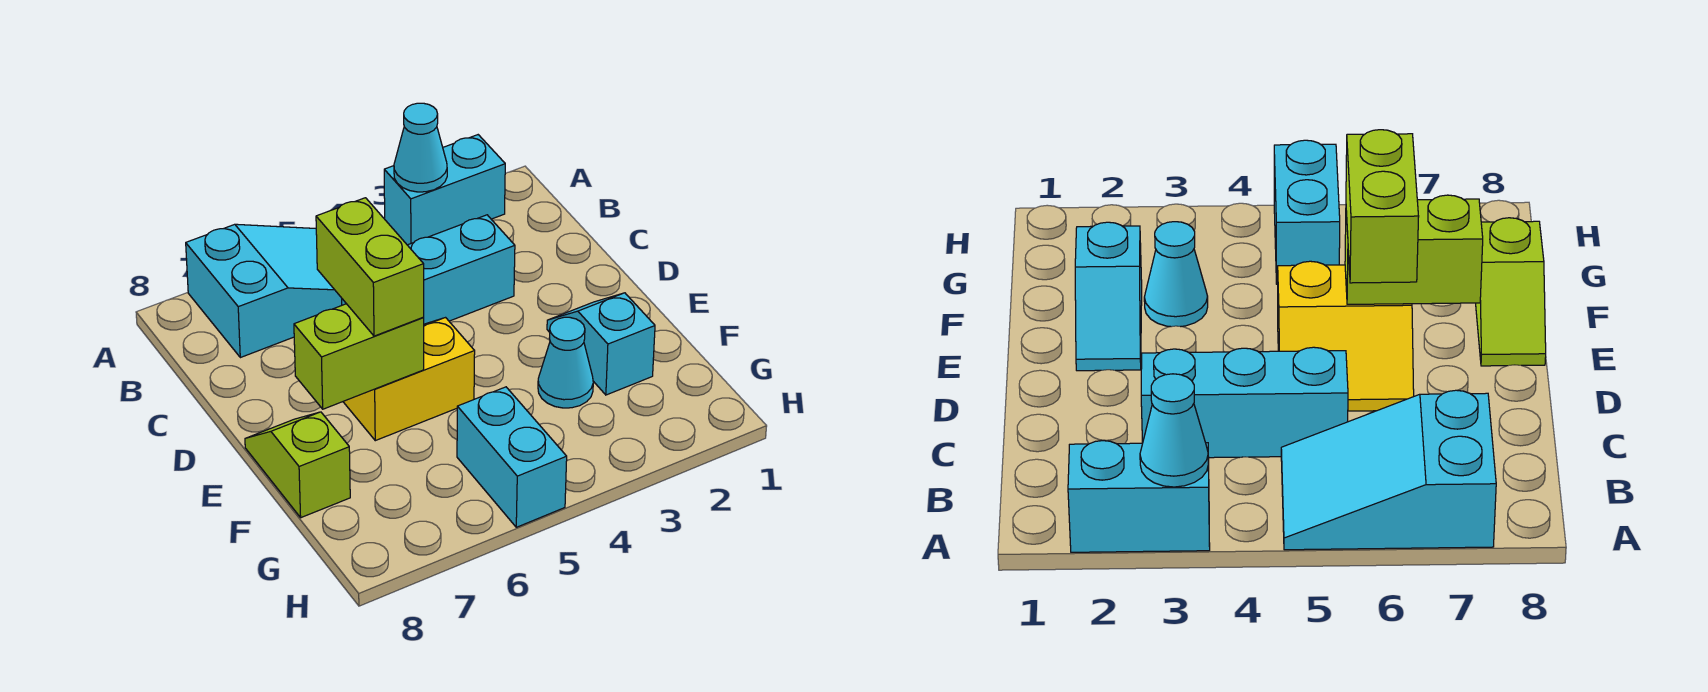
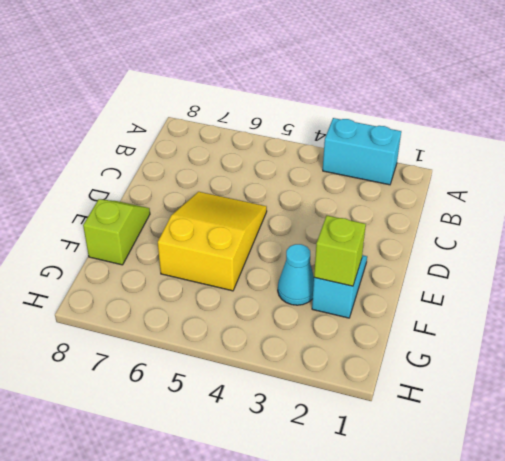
yellow slope D5:F6 level 1 top F -> yellow slope D5:E6 level 1 top E
lime brick F2 level 2 -> none
none -> cyan slope A5:B7 level 1 top 7
none -> cyan brick C3:C5 level 1

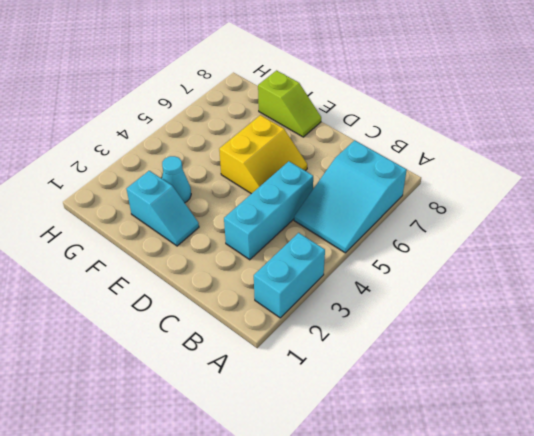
none -> cyan brick G5:H5 level 1
none -> cyan cone A3 level 2

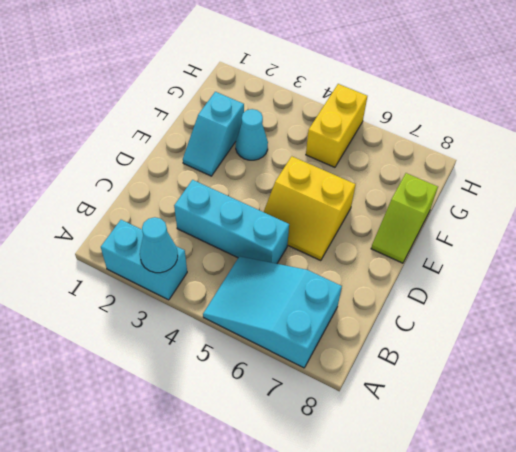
yellow brick G5:H5 level 1 -> cyan brick G5:H5 level 1
none -> lime brick E6:E7 level 2
none -> lime brick D6:E6 level 3

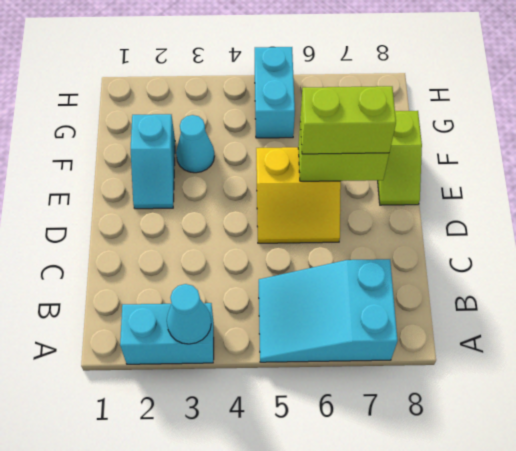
lime brick E6:E7 level 3 -> lime brick D6:E6 level 3
none -> cyan brick C3:C5 level 1

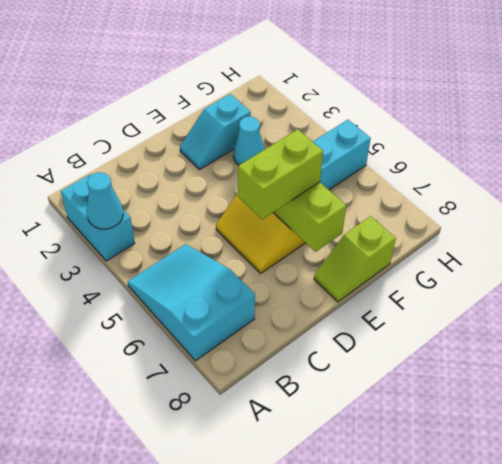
none -> cyan brick C3:C5 level 1

